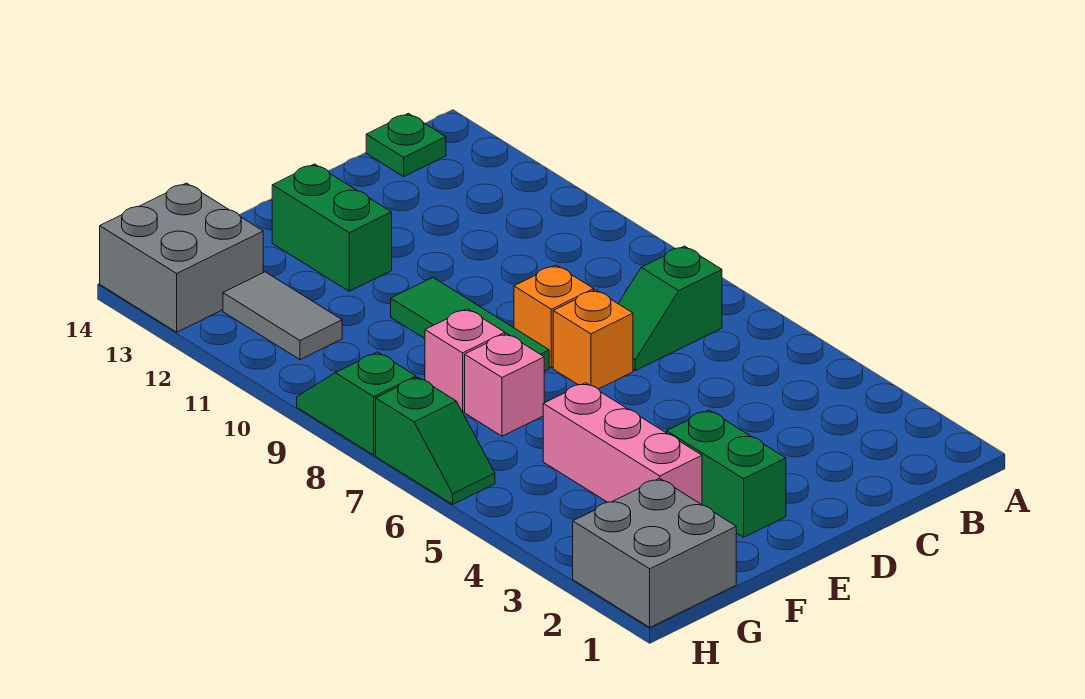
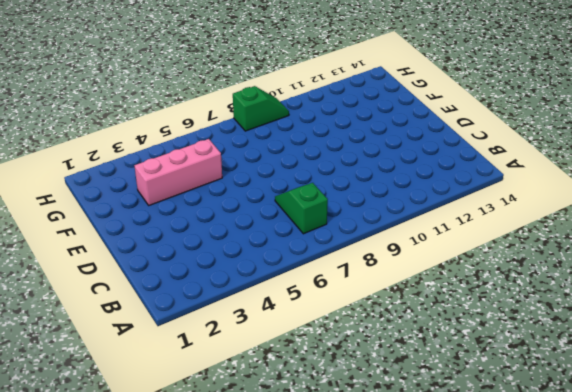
none -> green plate B14 level 1
none -> orange brick D7 level 1
none -> orange brick D8 level 1

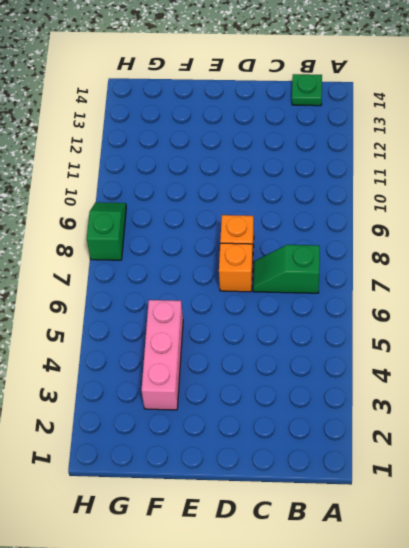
none -> green brick E2:E3 level 1
none -> green tile E8:E10 level 1
none -> green brick E12:E13 level 1

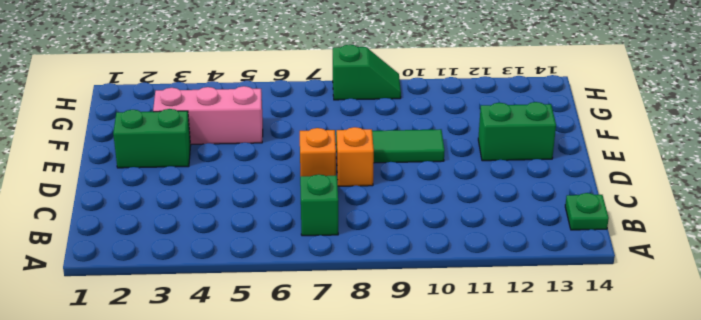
none -> pink brick F7 level 1
none -> pink brick F8 level 1
none -> grey brick G1:H2 level 1

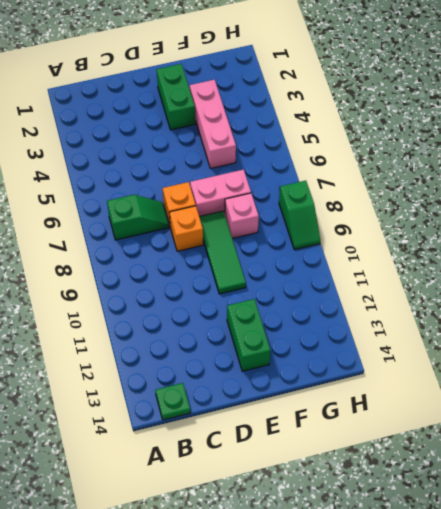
pink brick E7:F7 level 1 -> pink brick F7 level 1
none -> grey brick G1:H2 level 1
none -> grey tile G11:G12 level 1
none -> grey brick G13:H14 level 1

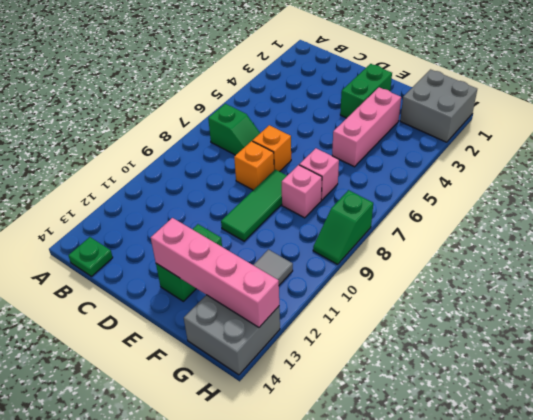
pink brick E13:H13 level 2 -> none
none -> green slope H6:H7 level 1 top 7

